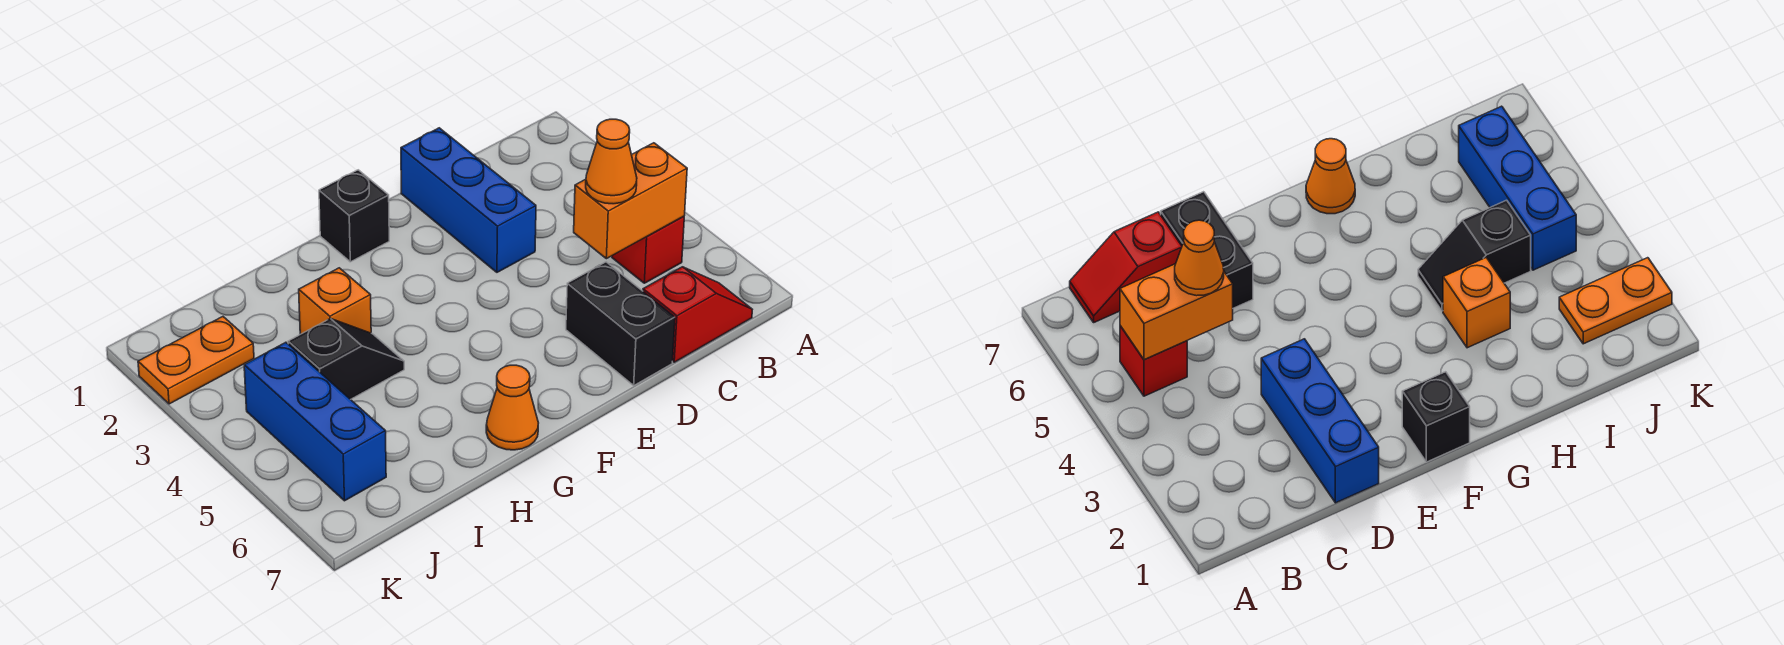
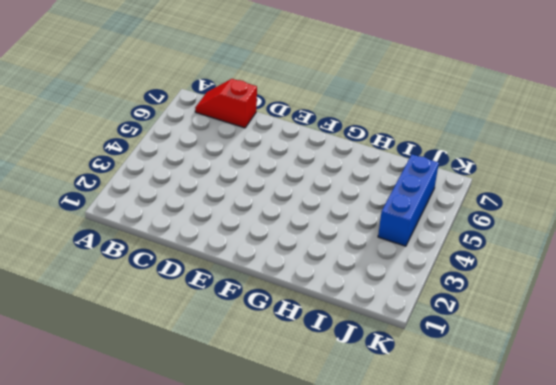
none -> red brick B5 level 1
none -> blue brick D1:D3 level 1
none -> black brick D6:D7 level 1

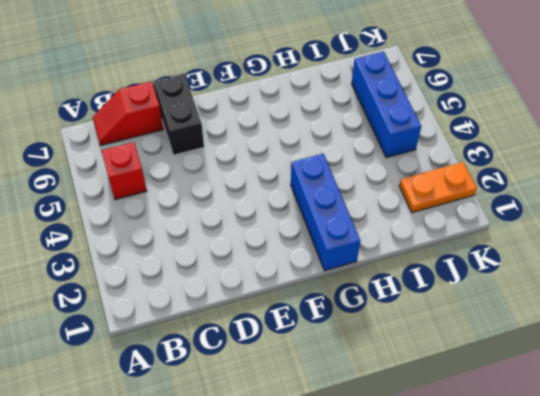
blue brick G1:G3 level 1 -> blue brick D1:D3 level 1
none -> black brick F1 level 1
none -> orange cone G7 level 1
none -> orange brick H3 level 1

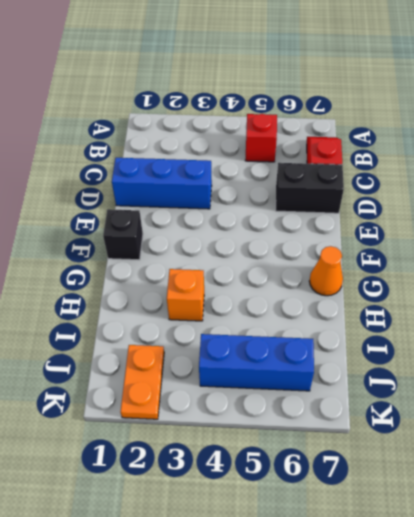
none -> black slope H4:I4 level 1 top I
none -> orange brick B5:C5 level 2
none -> orange cone C5 level 3

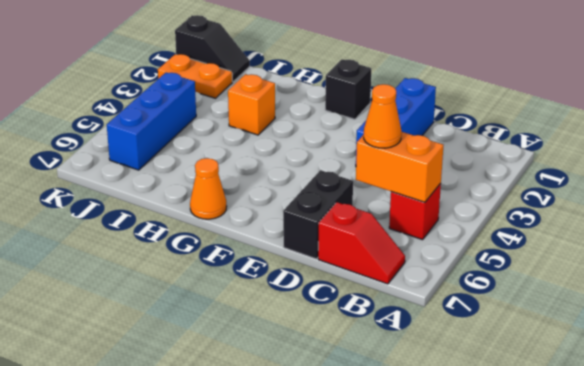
black slope J1:K1 level 1 top K -> black slope H4:I4 level 1 top I

